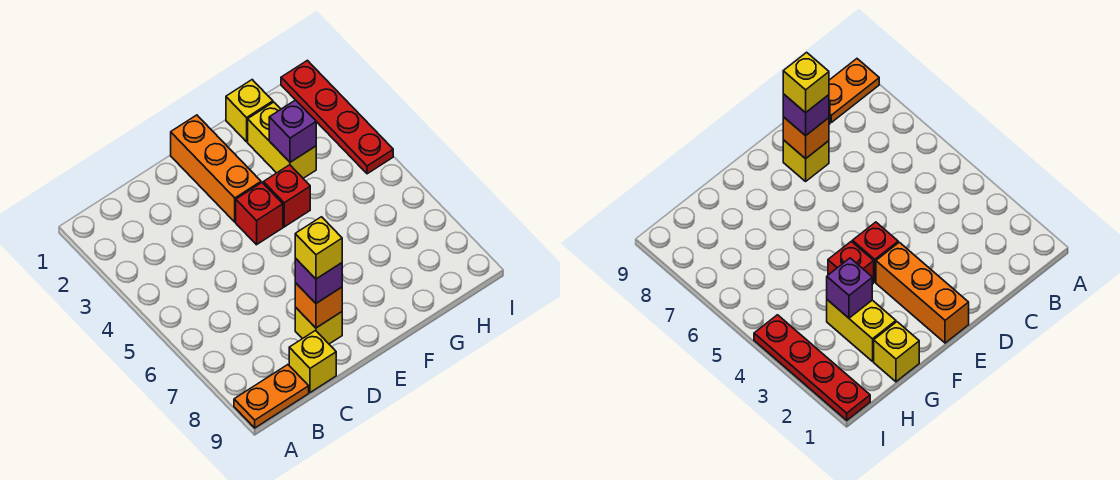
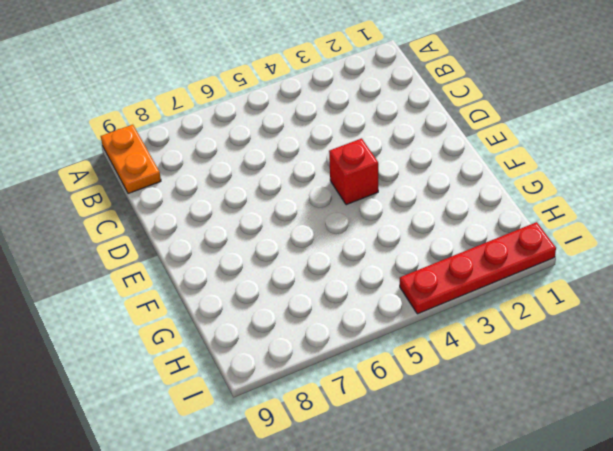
none -> yellow brick C9 level 1
none -> yellow brick D8 level 1
none -> orange brick E1:E3 level 1

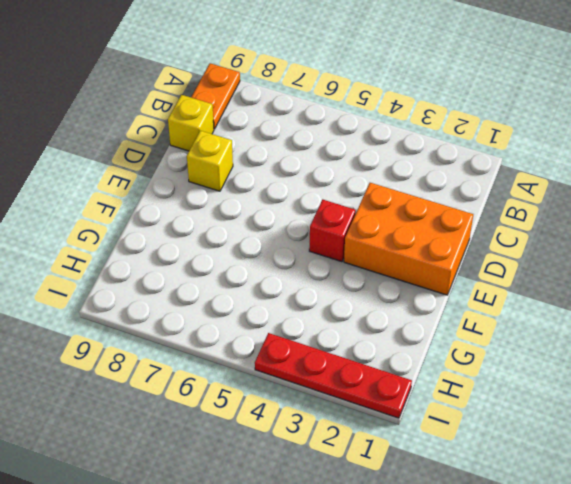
orange brick D1:E3 level 1 -> orange brick E1:E3 level 1
none -> red brick F4 level 1
none -> yellow brick G1 level 1
none -> yellow brick G2:G3 level 1

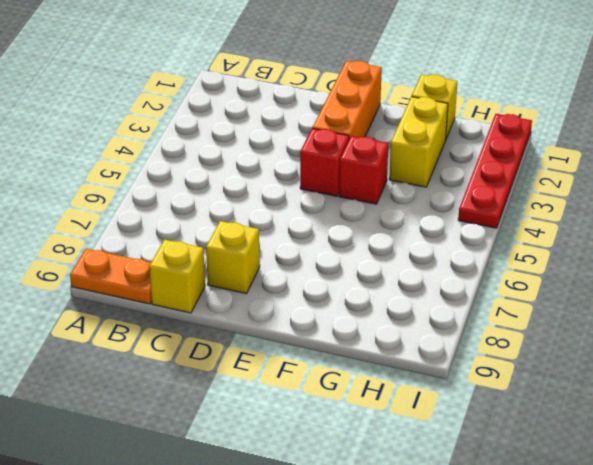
none -> orange brick D8 level 2
none -> purple brick G3 level 2
none -> purple brick D8 level 3

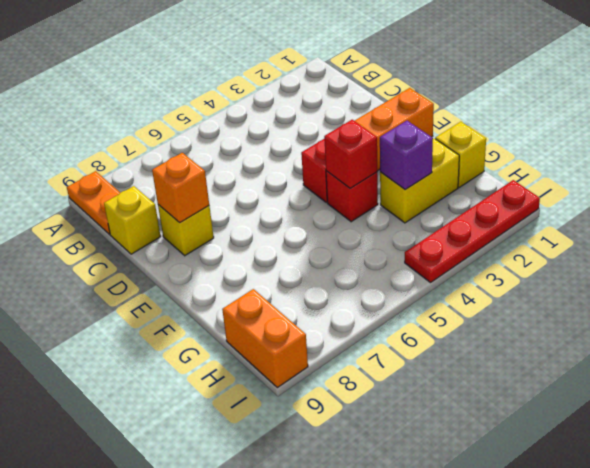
red brick F4 level 2 -> none
orange brick H9:I9 level 1 -> none
none -> purple brick D8 level 3
none -> yellow brick D8 level 4

